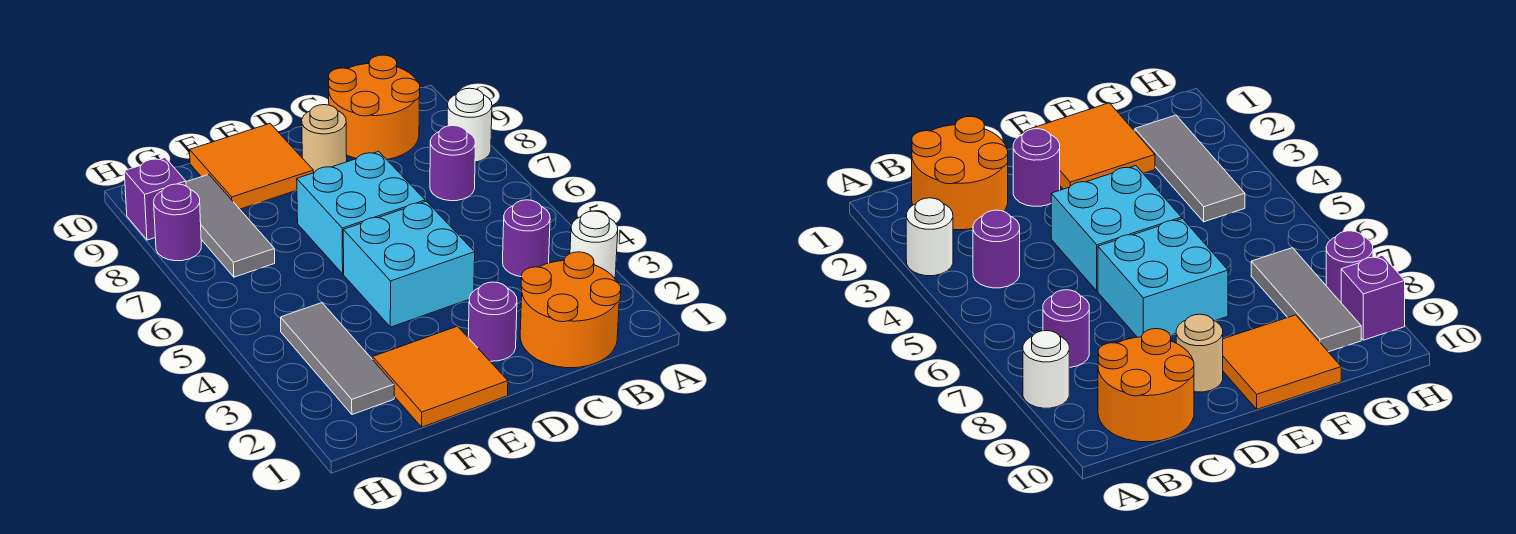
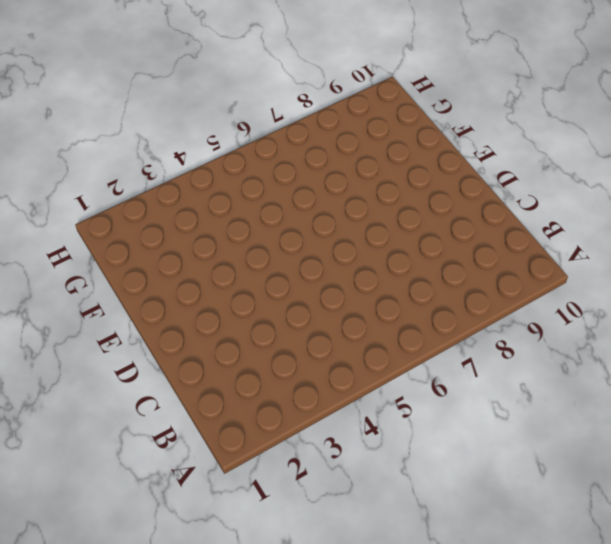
none -> white round brick A3 level 1
none -> white round brick A8 level 1
none -> orange round brick B1:C2 level 1

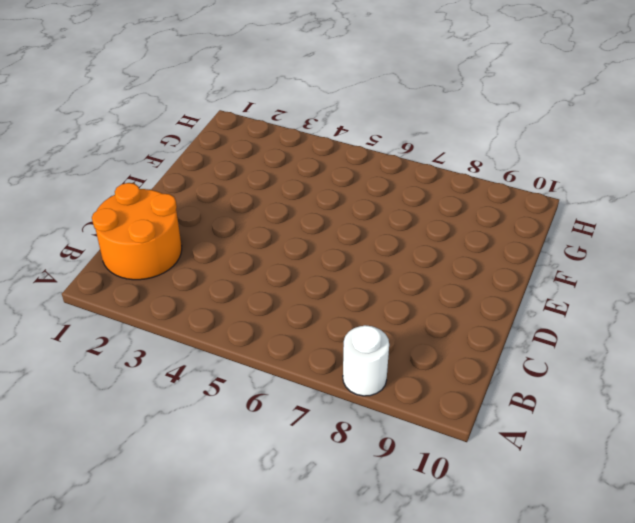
none -> white round brick A3 level 1
none -> purple round brick B4 level 1
none -> purple round brick B7 level 1

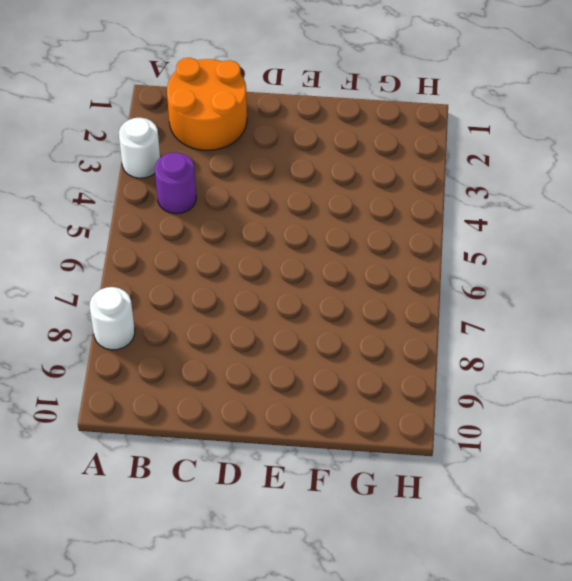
none -> purple round brick B7 level 1
none -> orange round brick B9:C10 level 1
none -> purple round brick D2 level 1

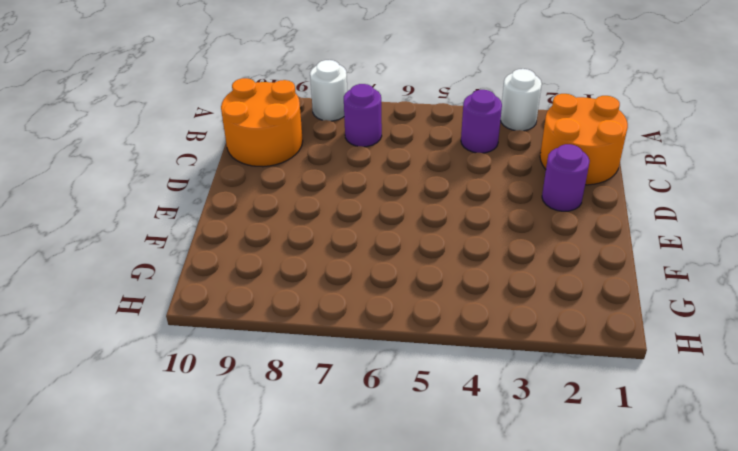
none -> cyan brick D4:E5 level 1
none -> cyan brick D6:E7 level 1
none -> tan round brick D9 level 1

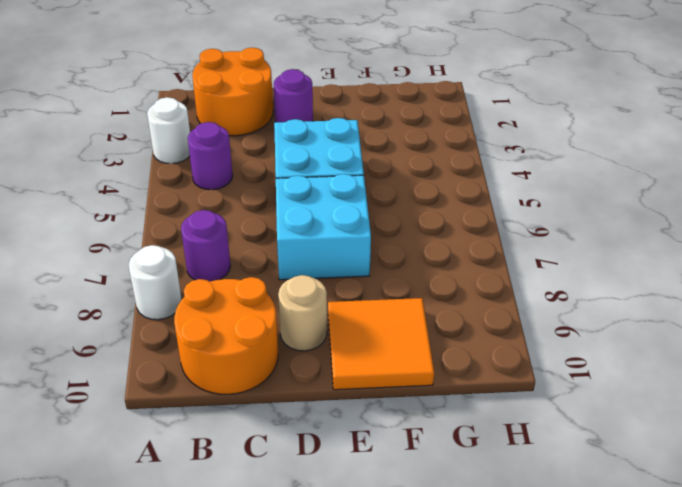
none -> orange tile E1:F2 level 1
none -> grey tile G2:G4 level 1
none -> grey tile G7:G9 level 1

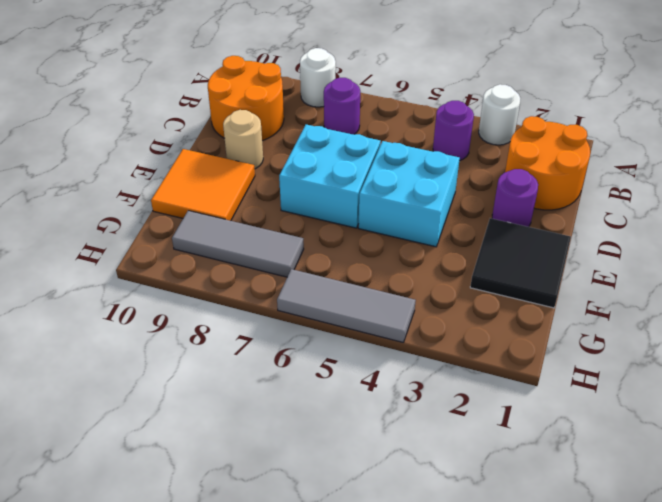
black tile E1:F2 level 1 -> orange tile E1:F2 level 1
grey tile H4:H6 level 1 -> grey tile G2:G4 level 1
none -> purple round brick H8 level 1
none -> purple brick H9 level 1

